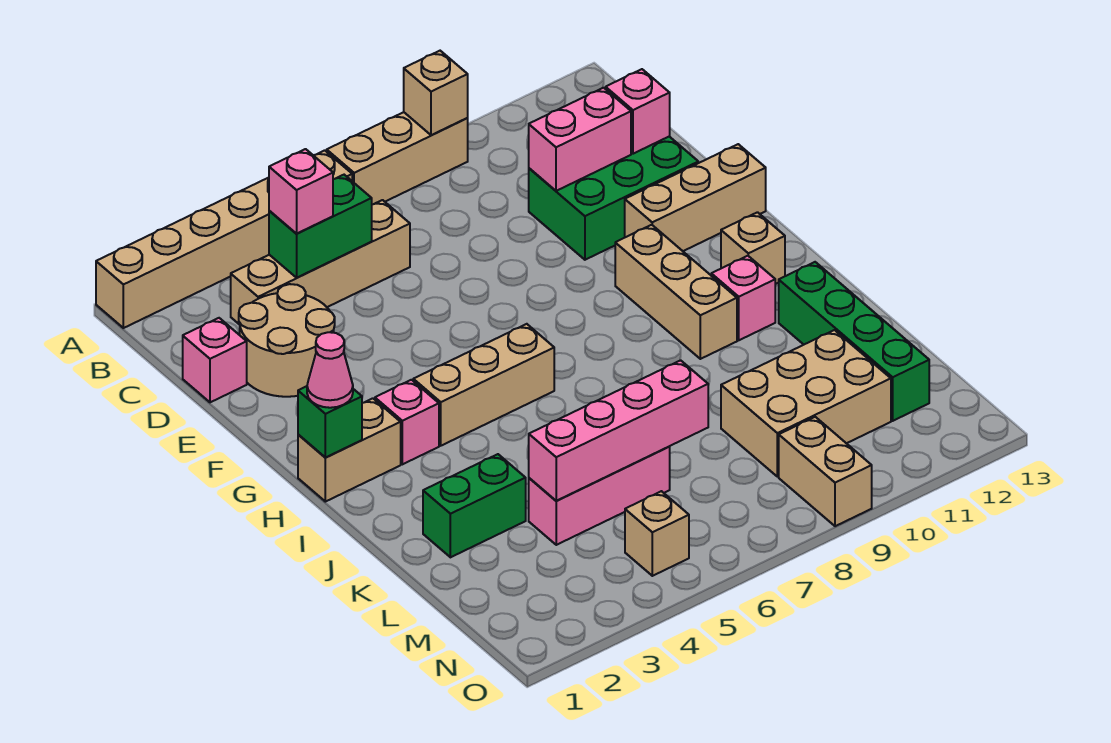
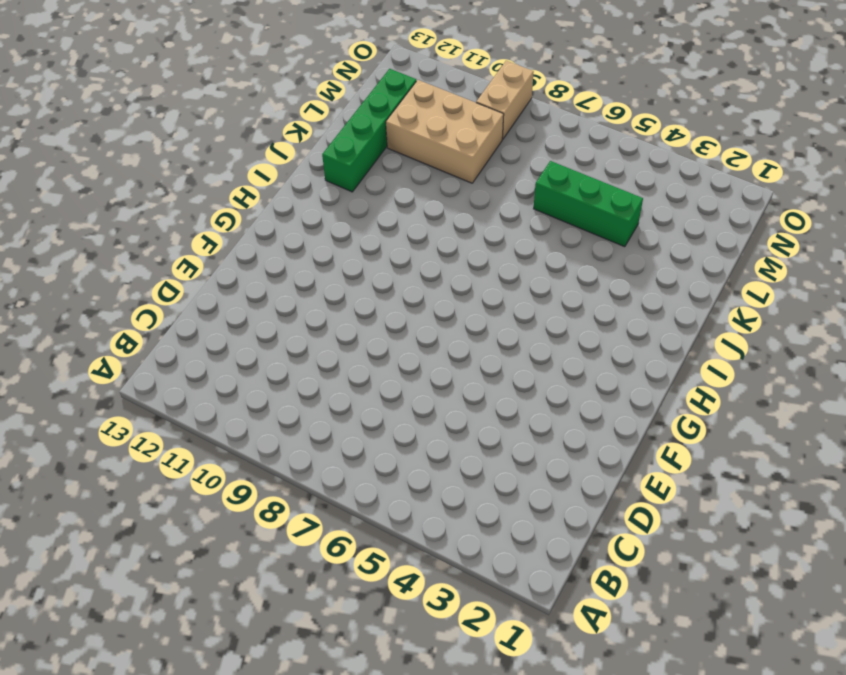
green brick L4:L6 level 1 -> pink brick L4:L6 level 1
none -> tan brick A1:A6 level 1
none -> tan brick A7:A9 level 1
none -> tan brick C3:C6 level 1

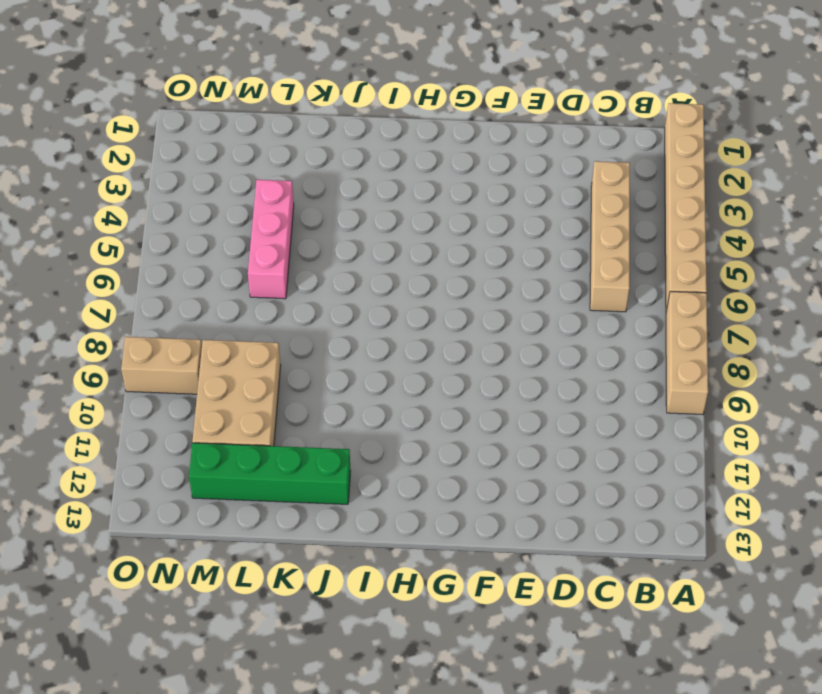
none -> pink brick D1 level 1
none -> tan round brick D2:E3 level 1
none -> green brick D10:E12 level 1

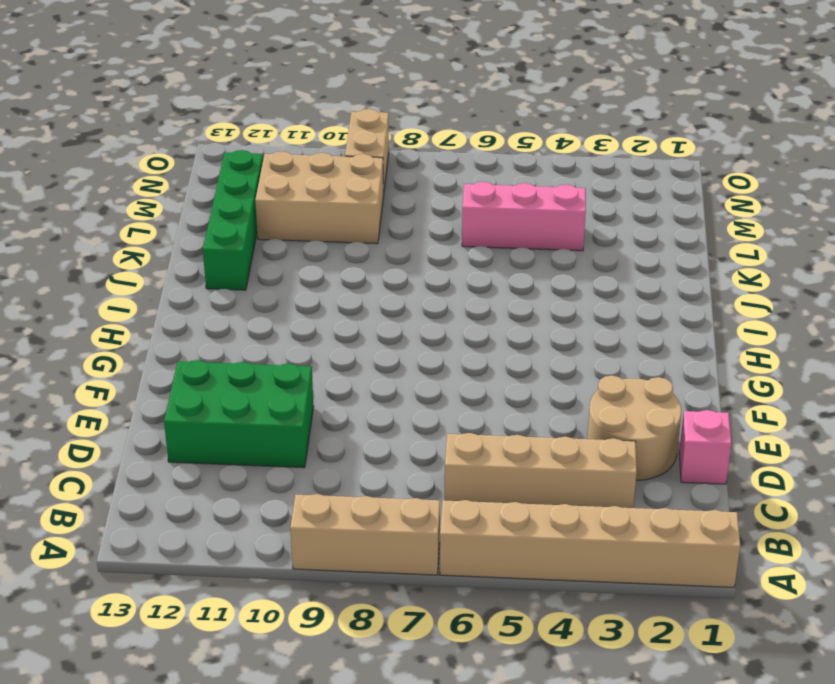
none -> tan brick F11:F13 level 1
none -> tan brick G10:I10 level 1
none -> tan brick H1:H2 level 1

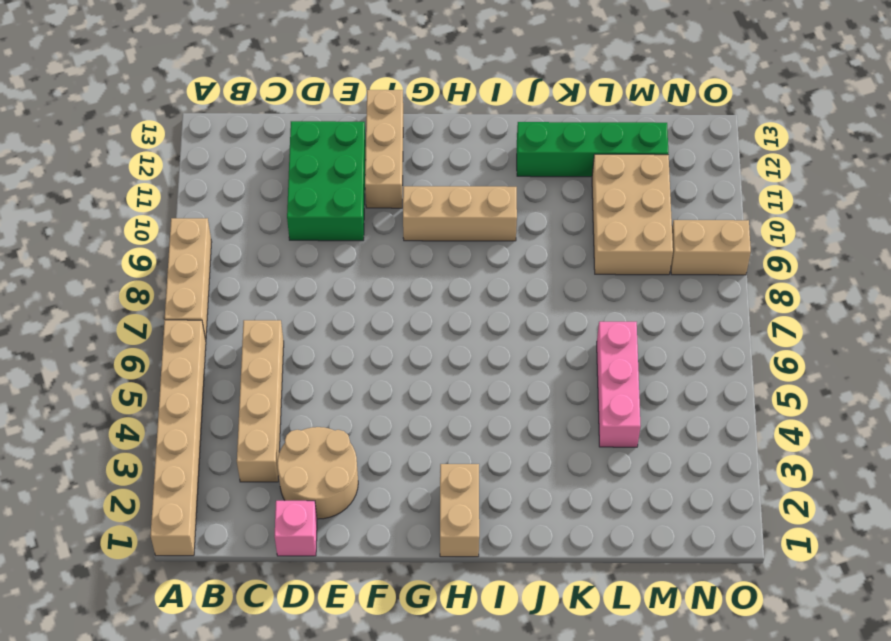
none -> pink brick H3 level 1
none -> tan brick H4:H6 level 1
none -> tan brick H12 level 1

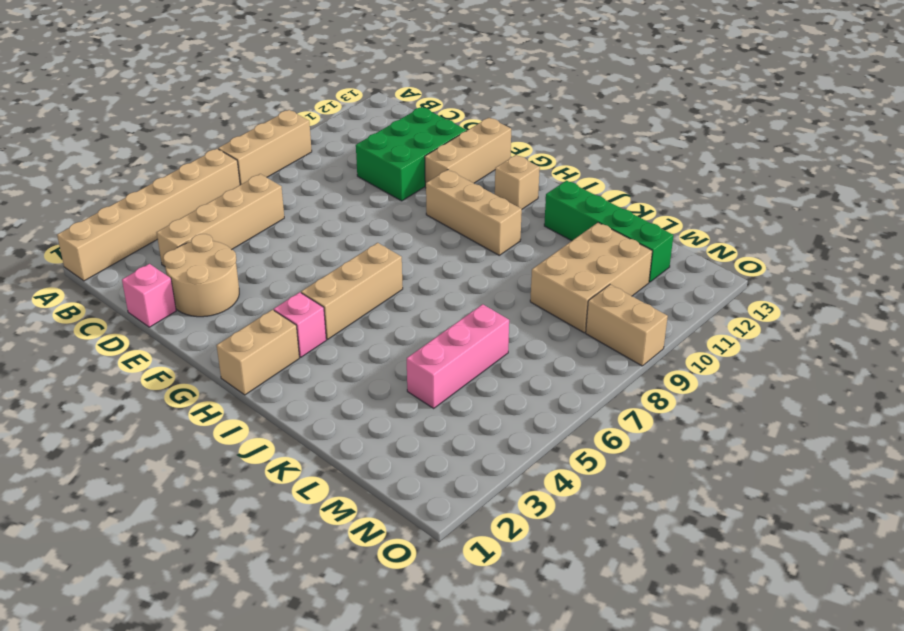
none -> pink brick I11 level 1
none -> green brick K2:K3 level 1
none -> tan brick N5 level 1

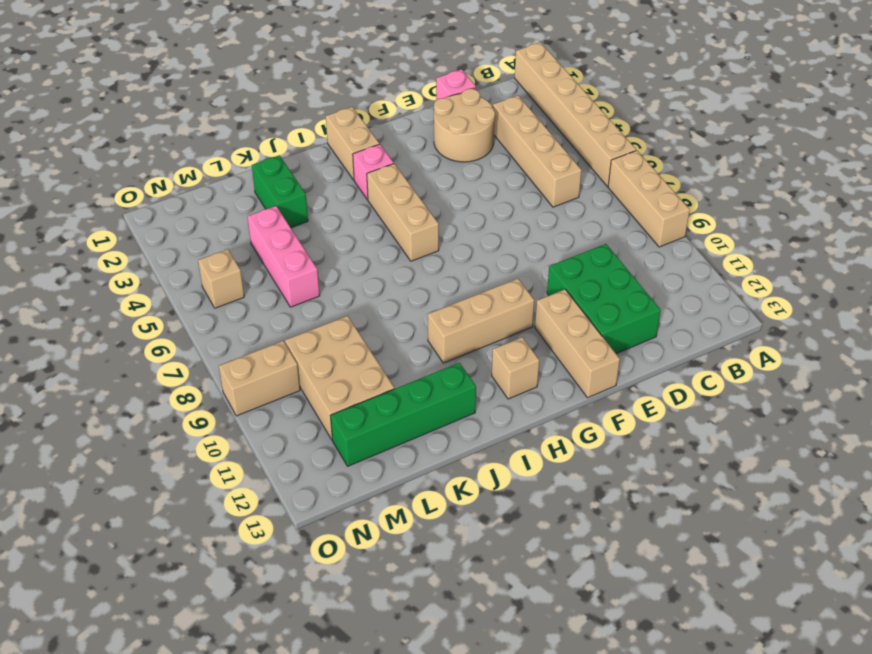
none -> pink brick I11 level 1
none -> tan brick A9 level 2
none -> green brick C4:C5 level 2

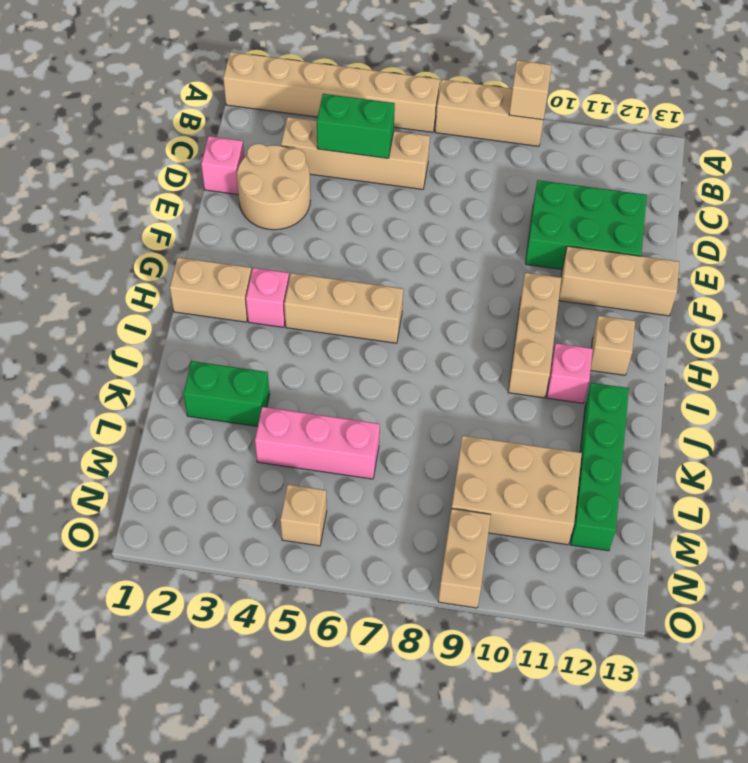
none -> pink brick D10:D11 level 2
none -> pink brick D12 level 2
none -> green brick H1 level 2

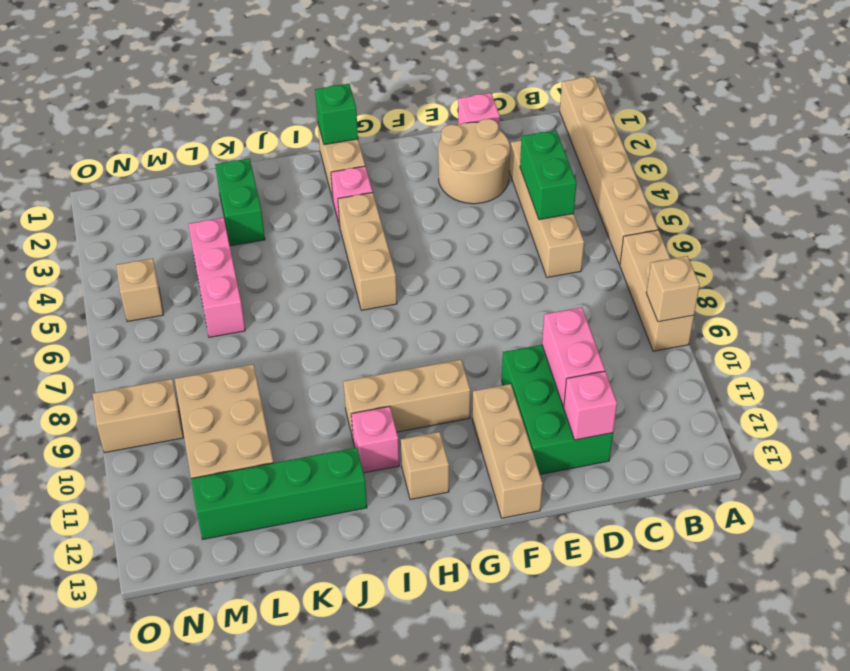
none -> pink brick L4:L7 level 2
none -> pink brick C4 level 3
none -> pink cone H1 level 3

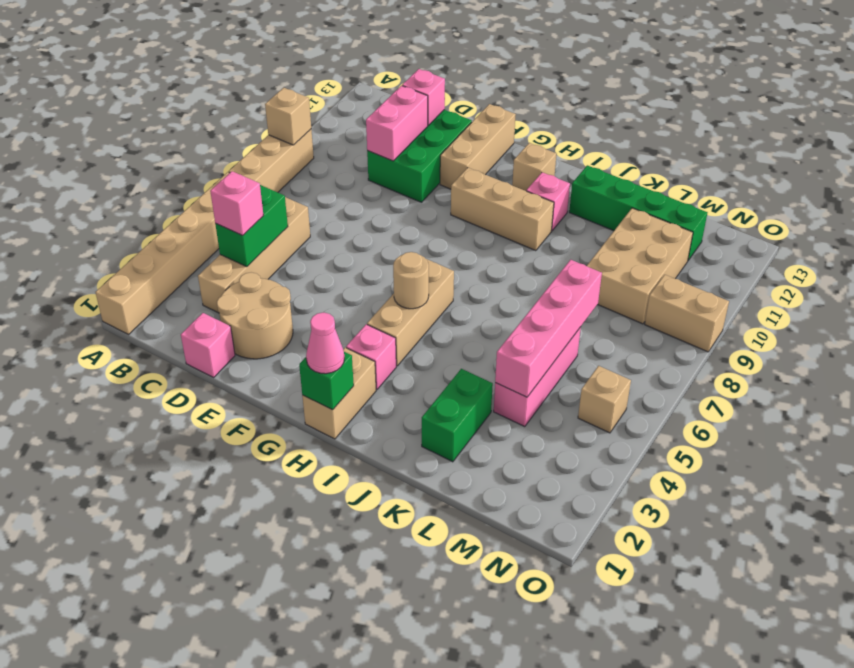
tan round brick H5 level 2 -> none

